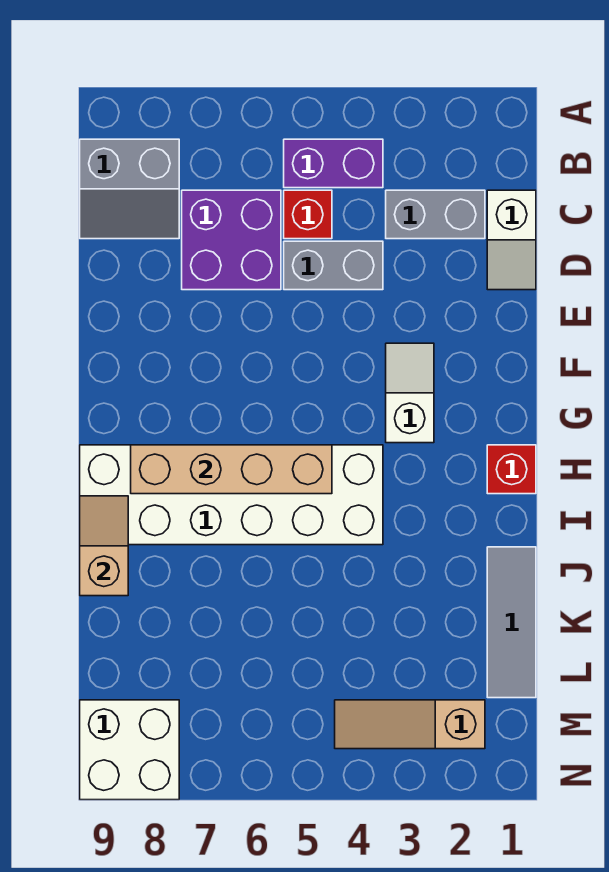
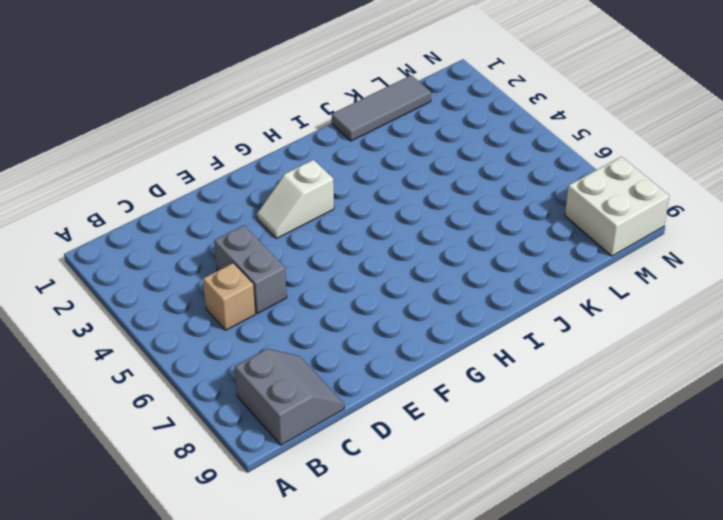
tan brick C5 level 1 -> red brick C5 level 1
none -> purple brick B4:B5 level 1
none -> white slope C1:D1 level 1 top C
none -> grey brick C2:C3 level 1

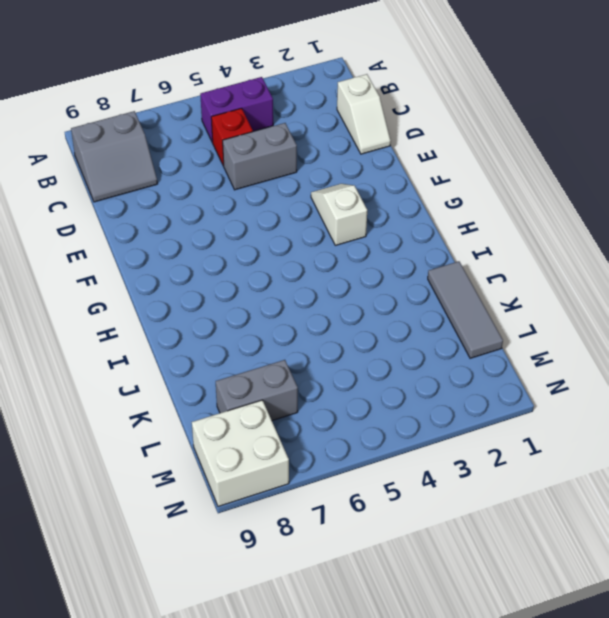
grey brick L7:L8 level 1 -> grey brick C2:C3 level 1
none -> purple brick C6:D7 level 1
none -> red brick H1 level 1
none -> white brick H4:I9 level 1

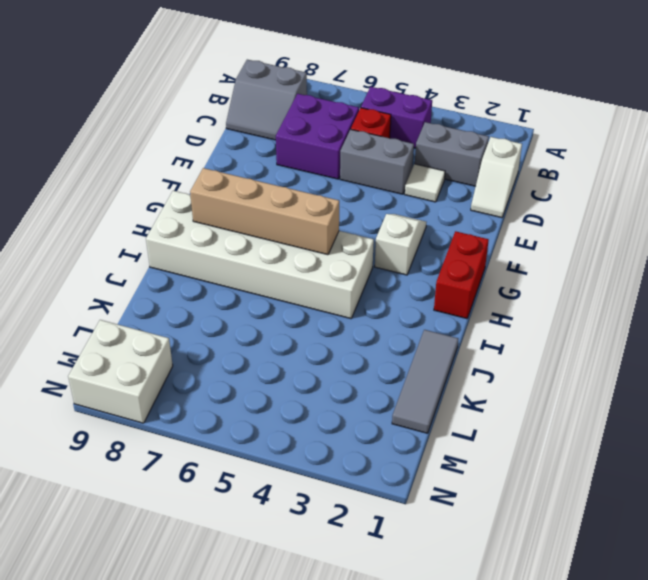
white tile D3 level 1 -> none
red brick G1:H1 level 1 -> red brick H1 level 1
none -> tan slope M2:M4 level 1 top 2
none -> tan slope I9:J9 level 2 top J

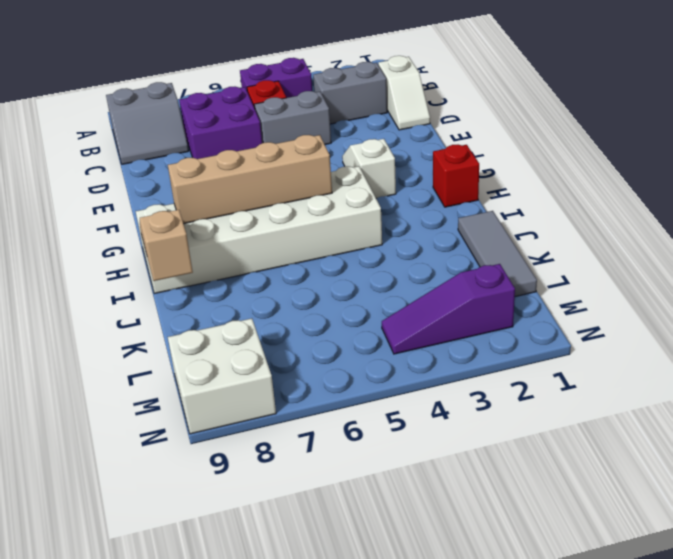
purple slope M2:M4 level 1 top 2 -> tan slope M2:M4 level 1 top 2

